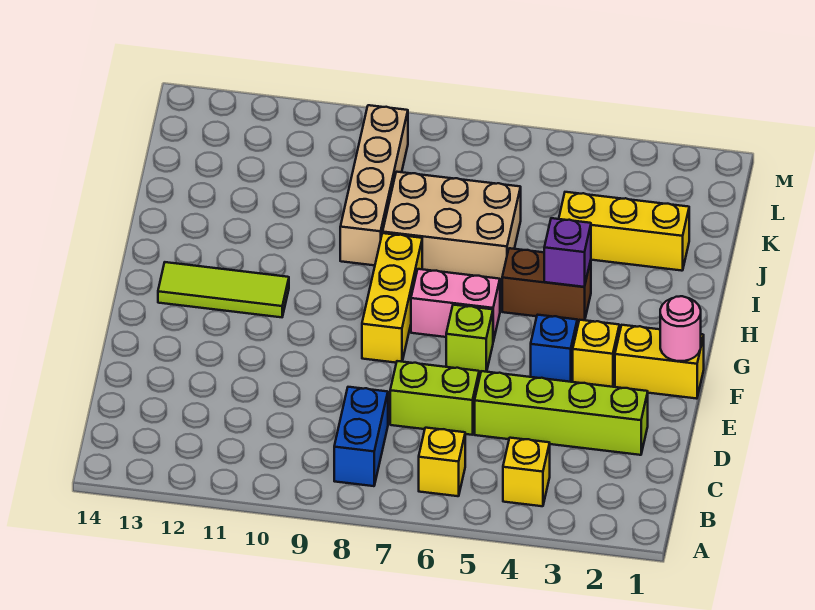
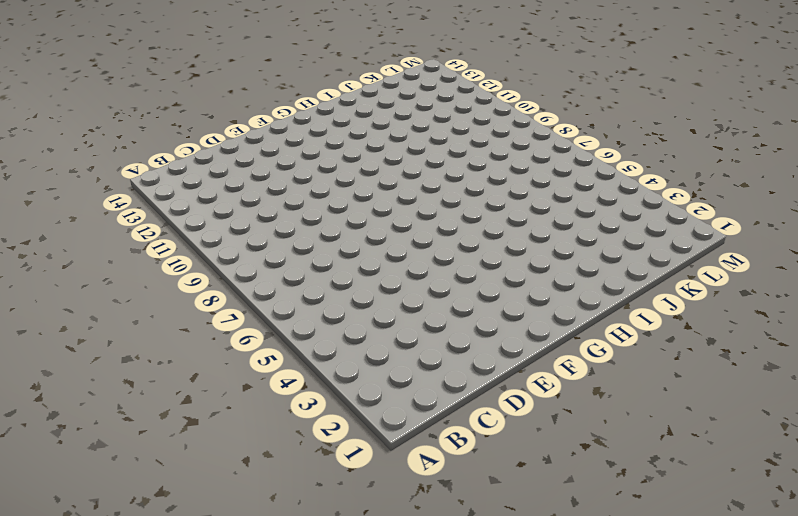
none -> yellow brick B4 level 1
none -> yellow brick B6 level 1
none -> blue brick B8:C8 level 1

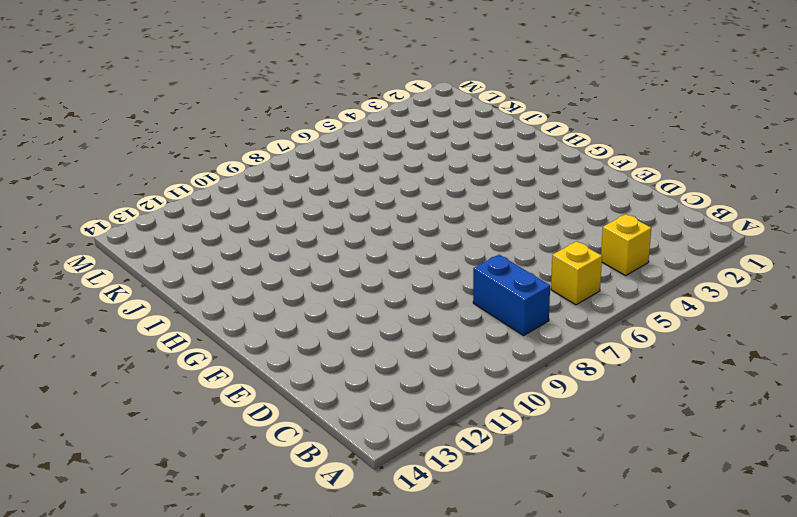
none -> lime brick D2:D5 level 1
none -> lime brick D6:D7 level 1
none -> yellow brick F1:F2 level 1

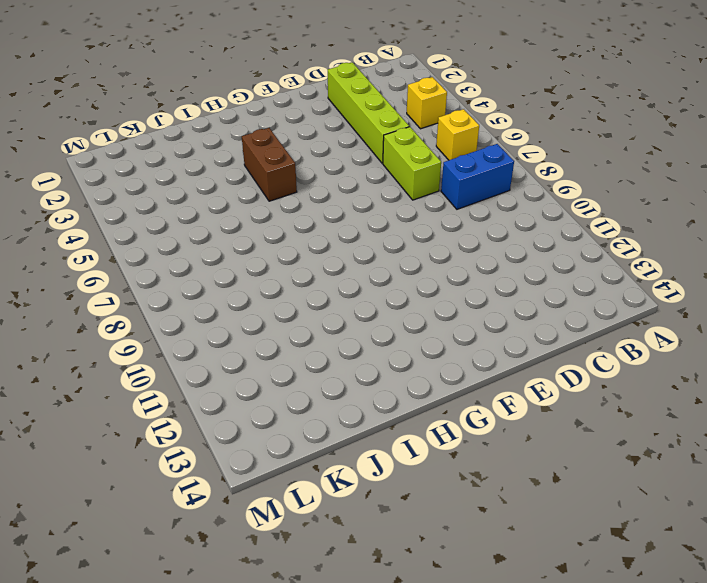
none -> yellow brick F1:F2 level 1
none -> yellow brick F3 level 1
none -> blue brick F4 level 1

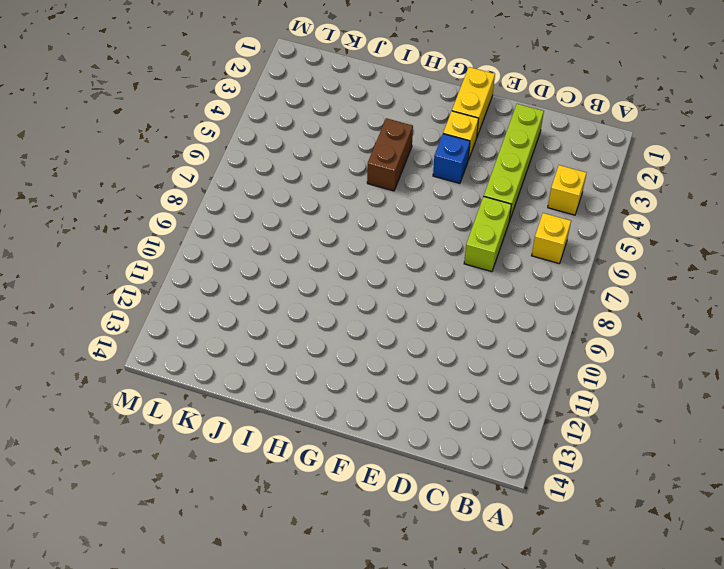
none -> blue brick B8:C8 level 1
none -> lime brick F6 level 1
none -> yellow brick F8:H8 level 1

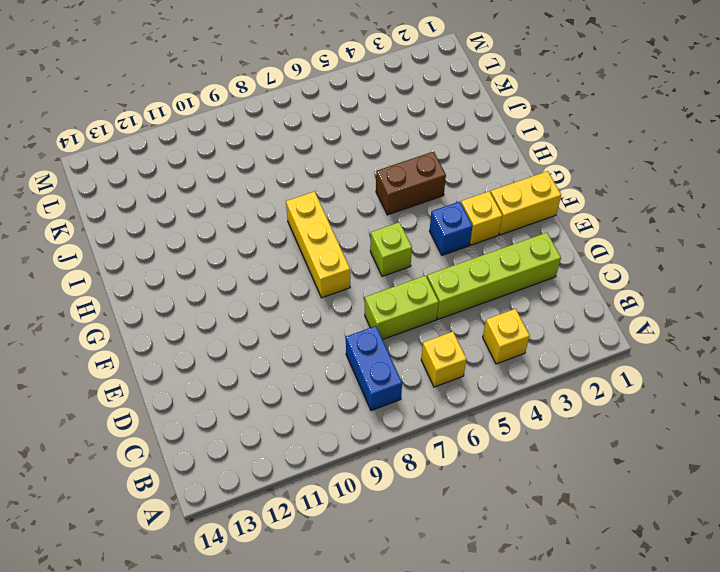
none -> pink brick G6:G7 level 1
none -> lime tile G11:G13 level 1
none -> tan brick I6:J8 level 1

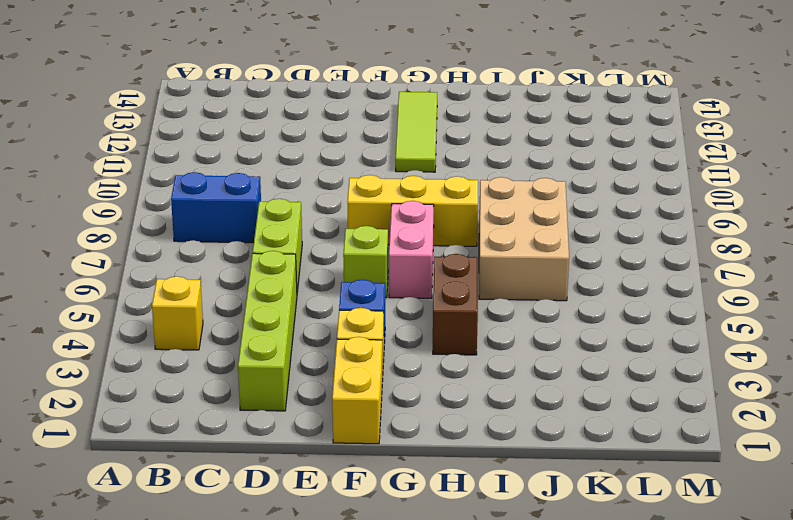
none -> yellow brick B6 level 1
none -> tan brick I9:L9 level 1
none -> yellow brick J2:J4 level 1

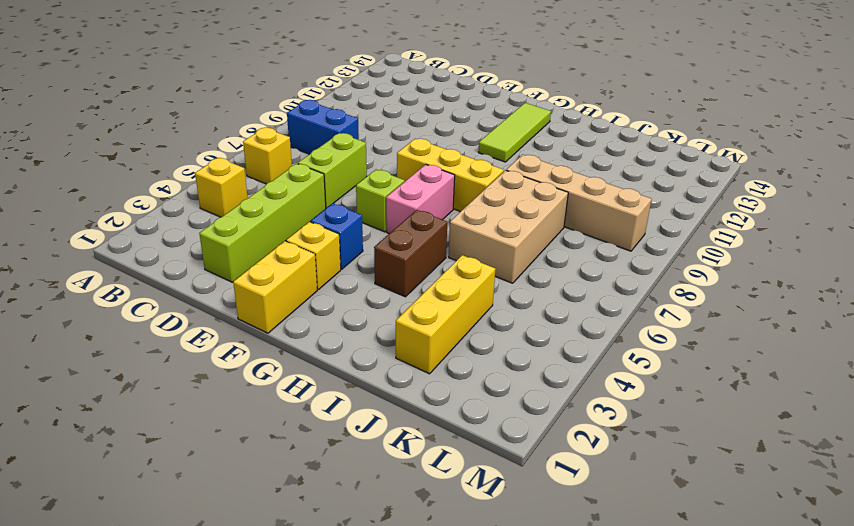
none -> pink round brick F1 level 2
none -> purple brick H4 level 2

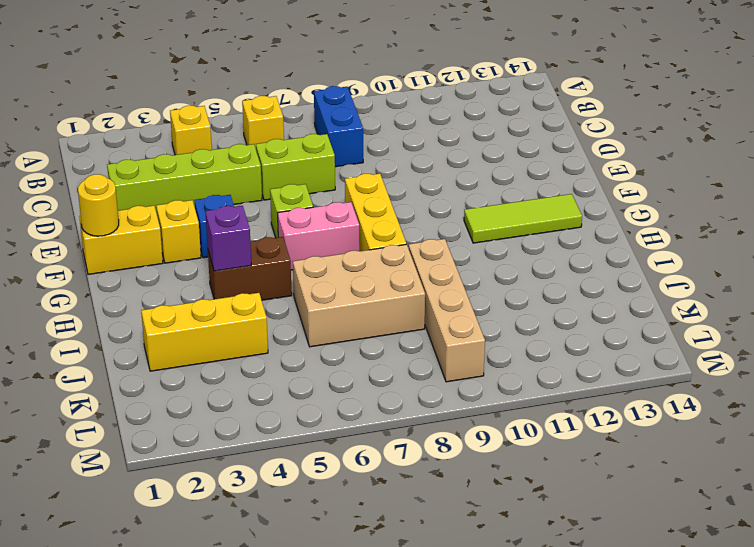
yellow round brick F1 level 2 -> pink round brick F1 level 2

